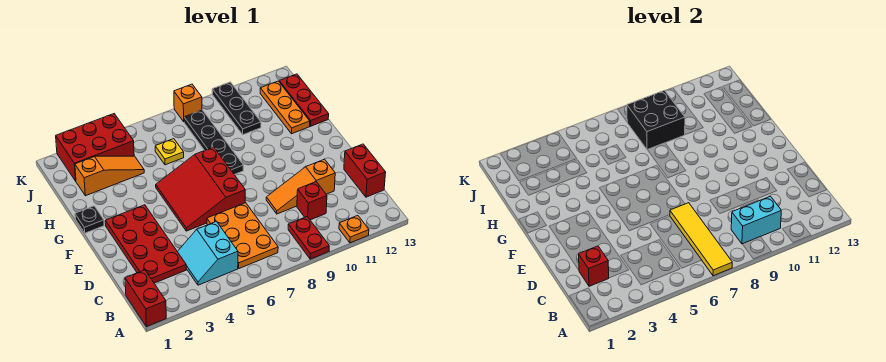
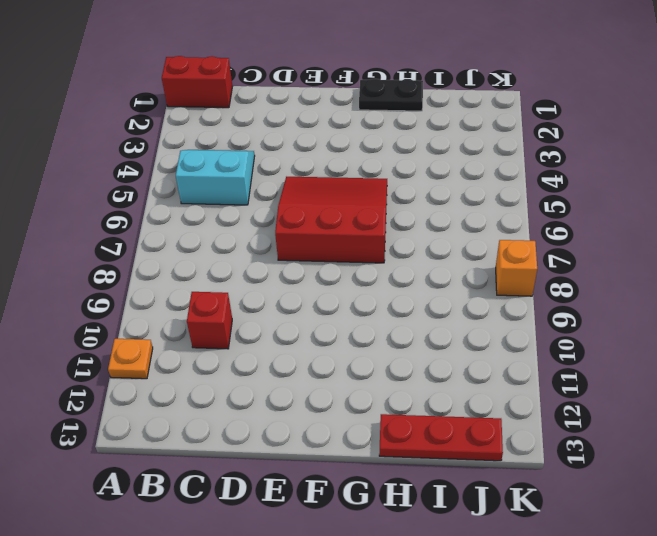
black plate G1:H1 level 1 -> black plate G1 level 1
none -> red plate A9:B9 level 1
none -> orange plate B6:D7 level 1
none -> red plate C2:F3 level 1

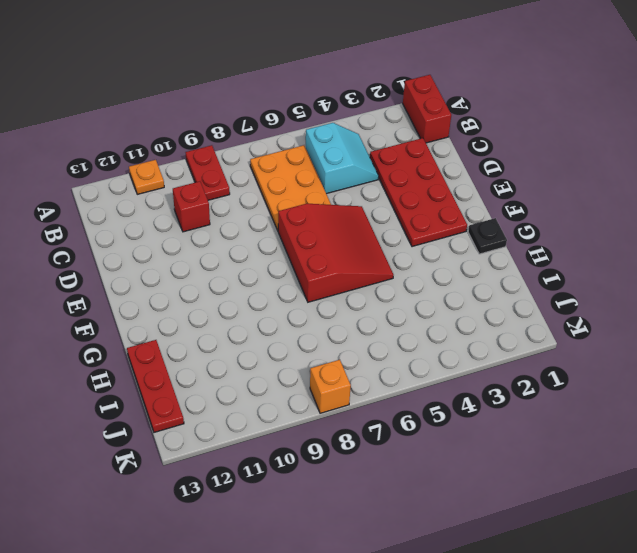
none -> red brick C13:D13 level 1
none -> orange slope D9:D11 level 1 top 11
none -> black plate G8:J8 level 1

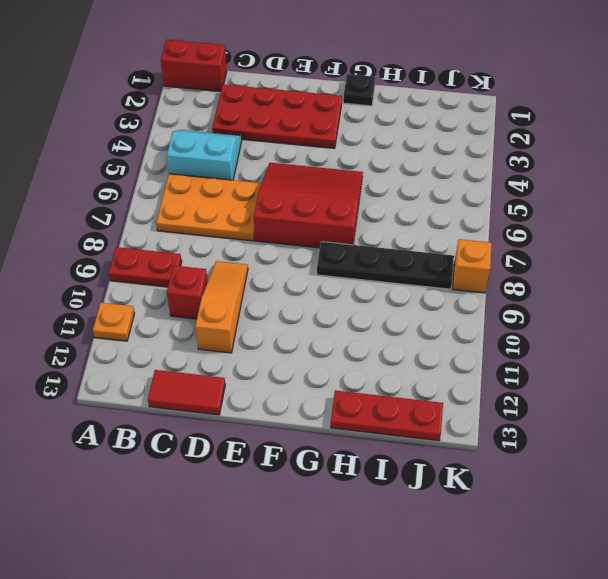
red tile C13:D13 level 1 -> red brick C13:D13 level 1
none -> orange plate H12:J12 level 1
none -> orange slope I2:I4 level 1 top 2
none -> yellow plate I6 level 1

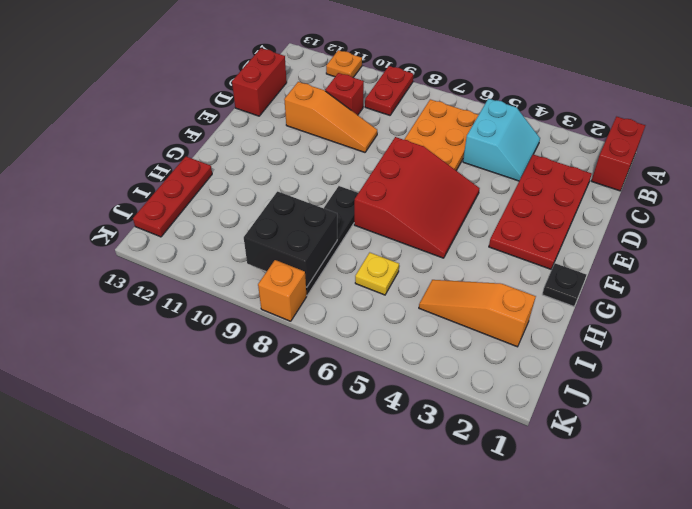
none -> orange plate H12:J12 level 1
none -> black plate I10:K10 level 1
none -> red brick J2:K4 level 1

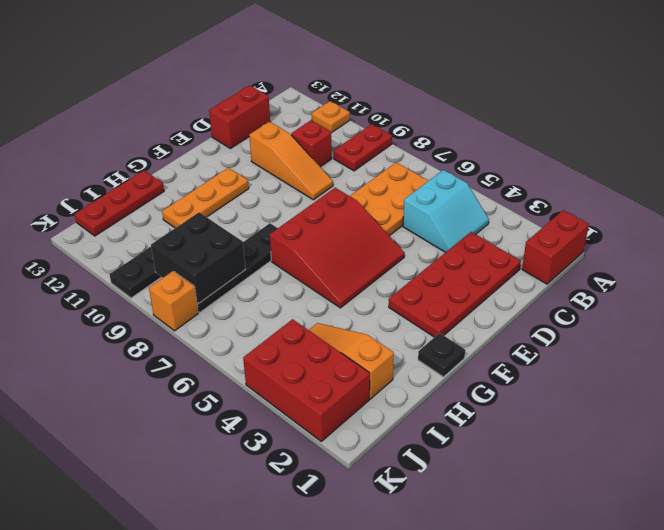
orange plate F11:H11 level 1 -> orange plate H12:J12 level 1
none -> yellow plate I6 level 1
none -> yellow tile A7:D7 level 2
none -> cyan brick B9:B10 level 2

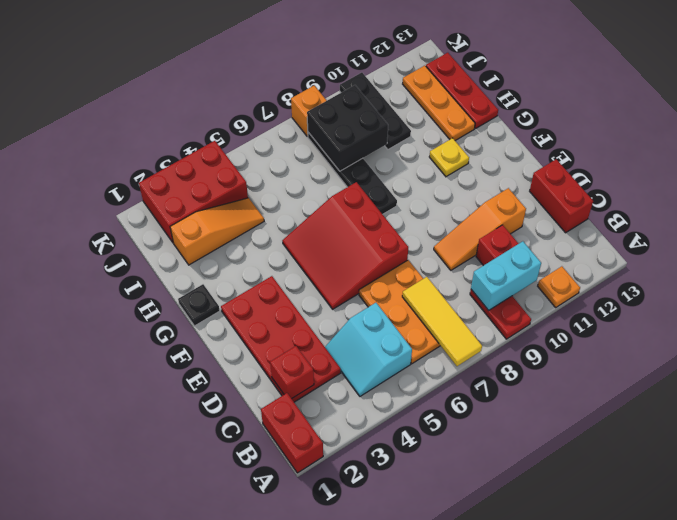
yellow tile A7:C7 level 2 -> yellow tile A7:D7 level 2
yellow plate G11 level 1 -> yellow plate I6 level 1

